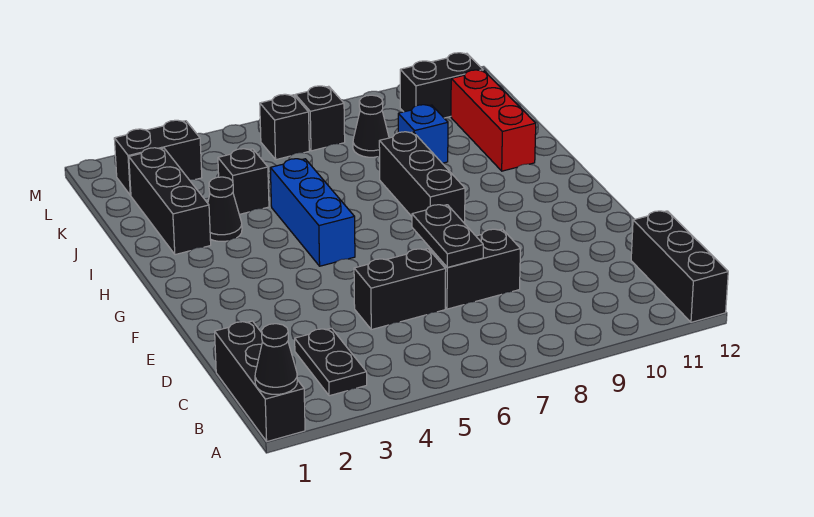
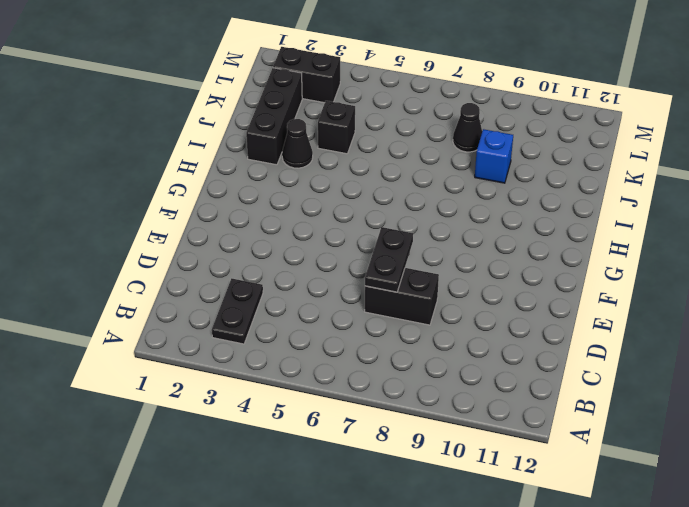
none -> black brick A1:C1 level 1
none -> black brick A12:C12 level 1
none -> black brick D5:D6 level 1

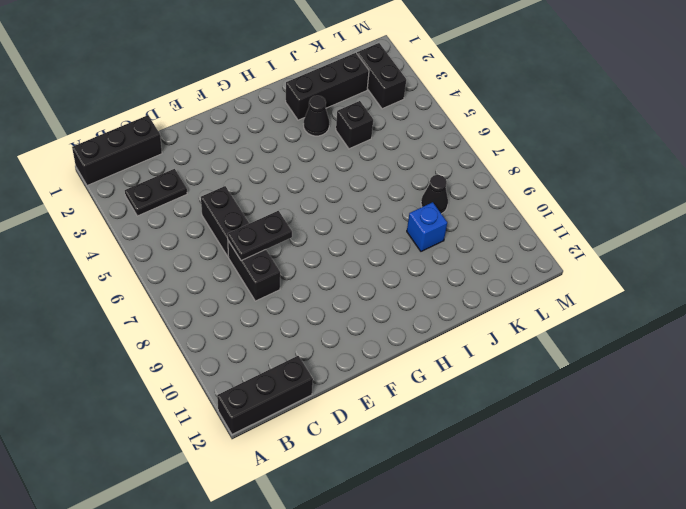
none -> blue brick G5:I5 level 1
none -> black brick G8:I8 level 1
none -> red brick I11:K11 level 1

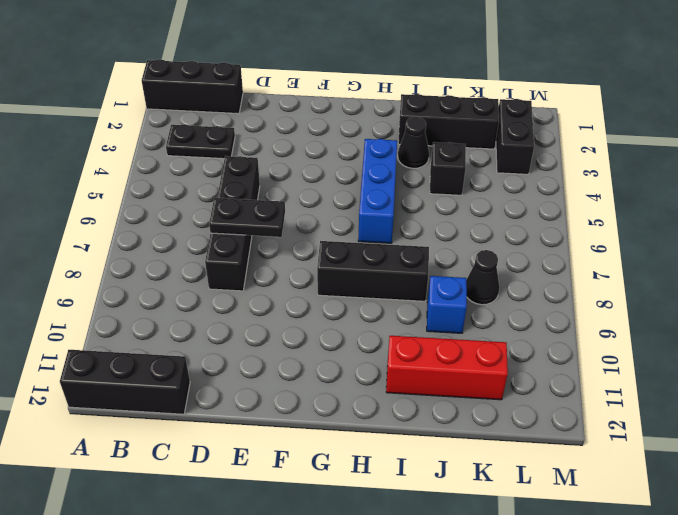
blue brick H4:H6 level 1 -> blue brick G5:I5 level 1
none -> black brick L6 level 1
none -> black brick L7 level 1
none -> black brick L10:L11 level 1

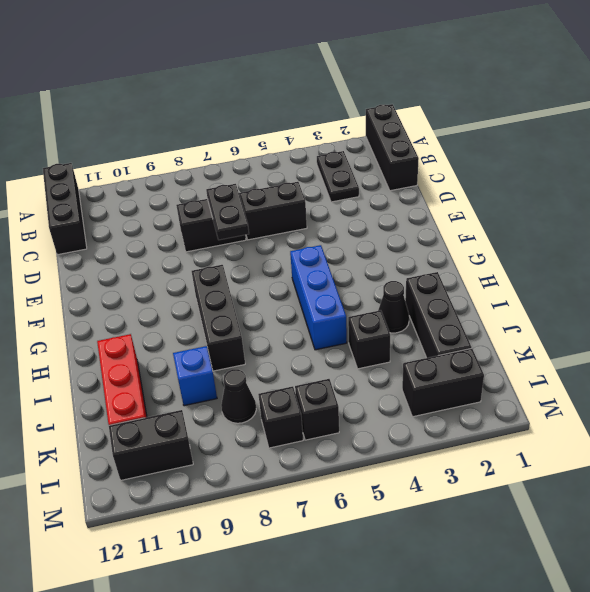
none -> black cone A1 level 2

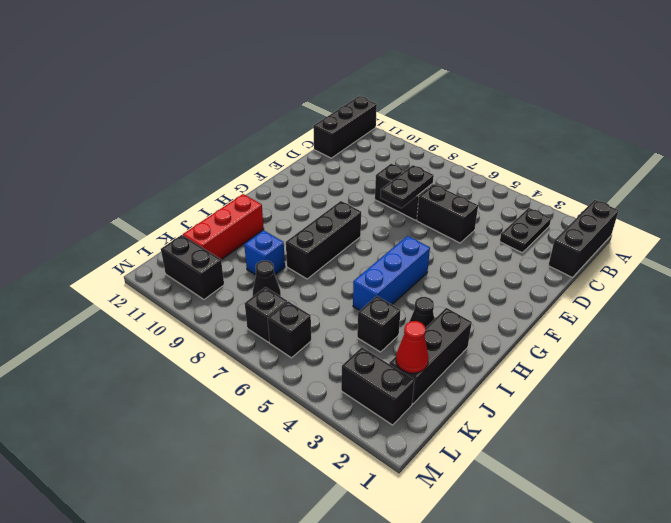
red cone K2 level 2 -> none
none -> black cone A1 level 2

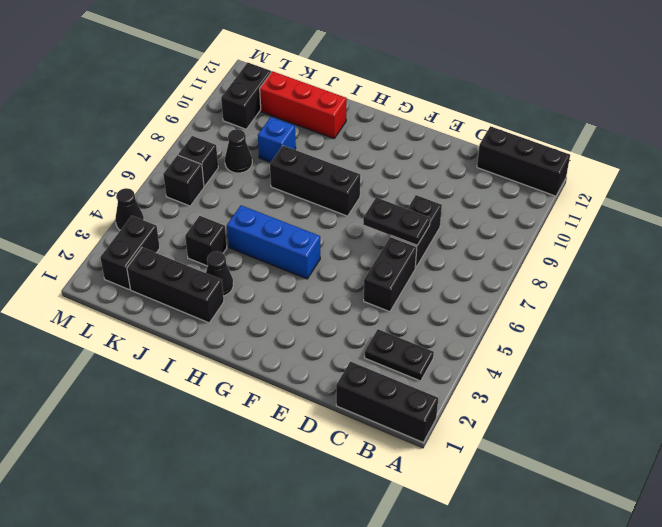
black cone M4 level 1 -> black cone A1 level 2

